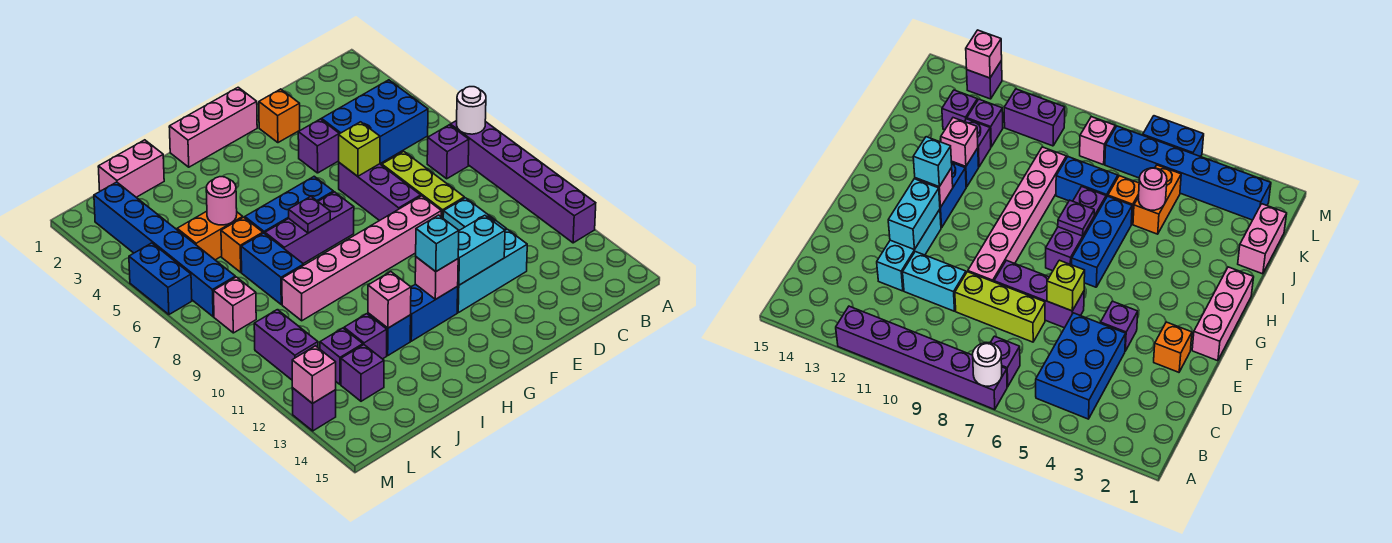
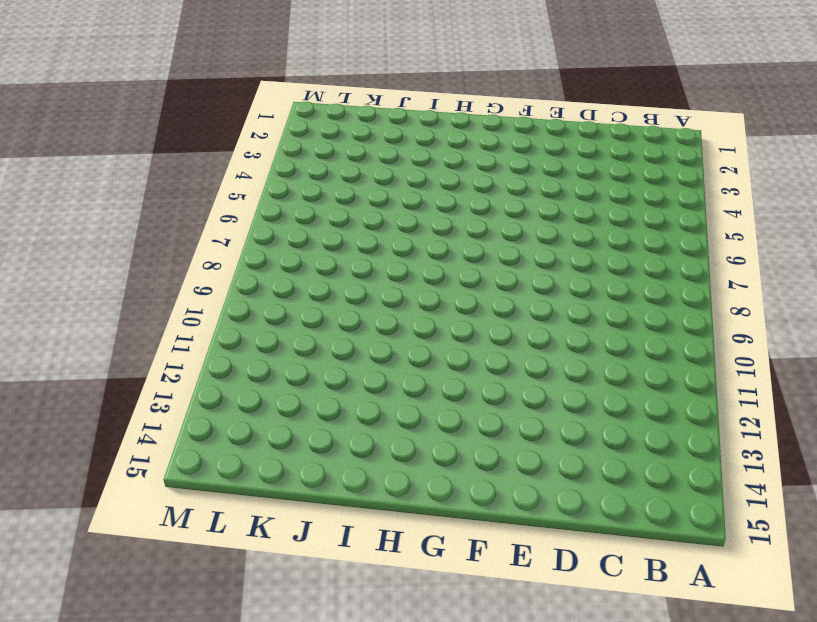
none -> purple brick A7:A12 level 1
none -> blue brick B4:D5 level 1
none -> purple brick B7 level 1
none -> lime brick D7:D9 level 1

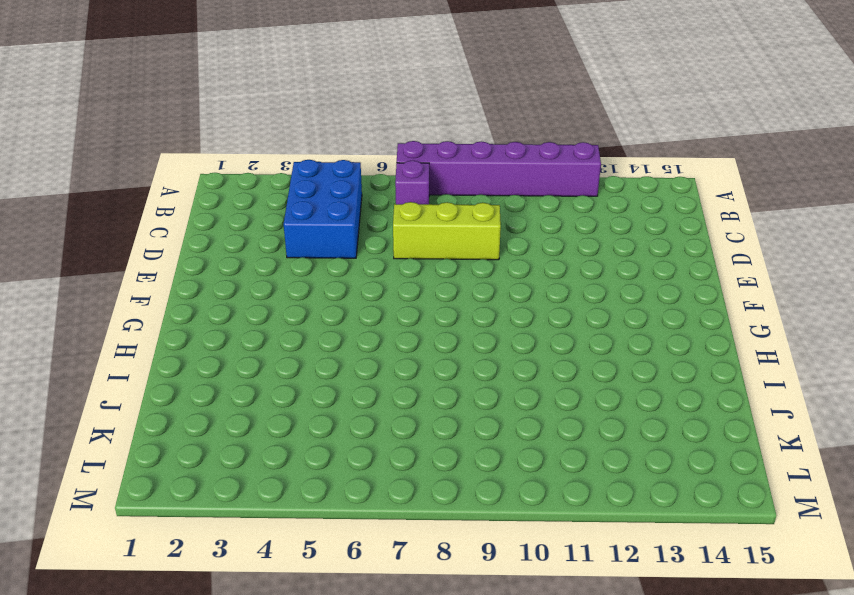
none -> cyan brick D10:D11 level 1
none -> cyan brick D12:F12 level 1
none -> orange brick E2 level 1
none -> purple brick E4 level 1

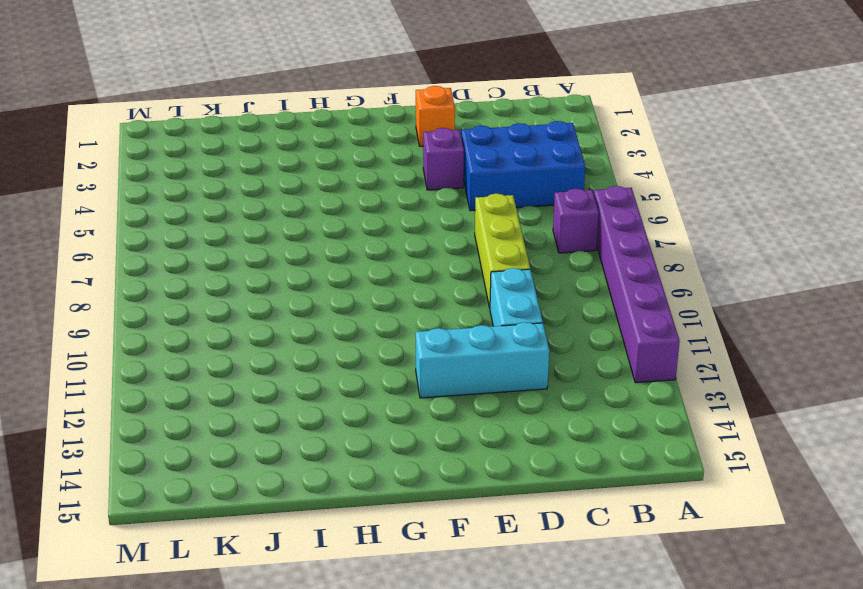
none -> purple brick E6:E8 level 1
none -> pink brick E9:J9 level 1
none -> pink brick F1:H1 level 1
none -> blue brick G6:I6 level 1

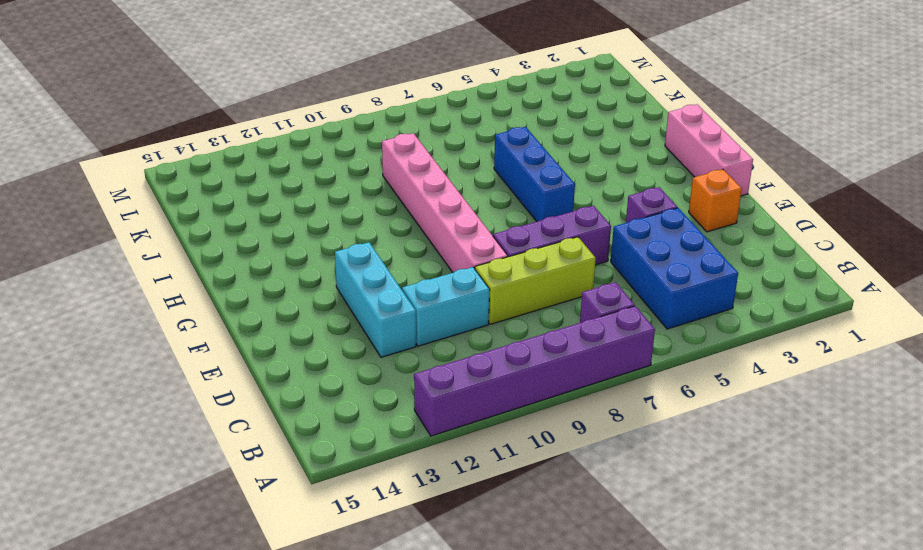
none -> purple brick G7:I7 level 1
none -> blue brick G12:H12 level 1
none -> blue brick I12 level 1
none -> pink brick J1:K1 level 1

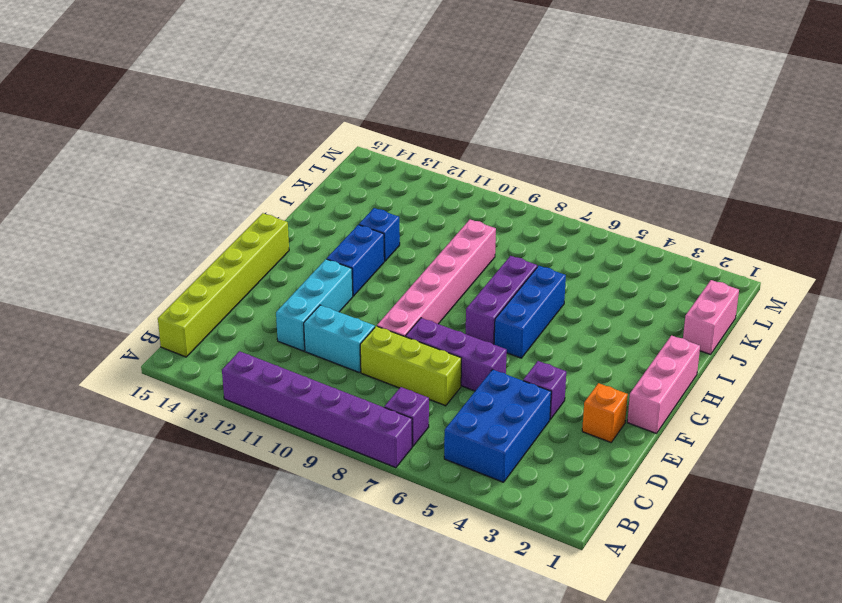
lime brick B15:G15 level 1 -> none
none -> orange brick J5:K5 level 1
none -> orange brick J6 level 1
none -> blue brick J7:J8 level 1
none -> purple brick J12 level 1

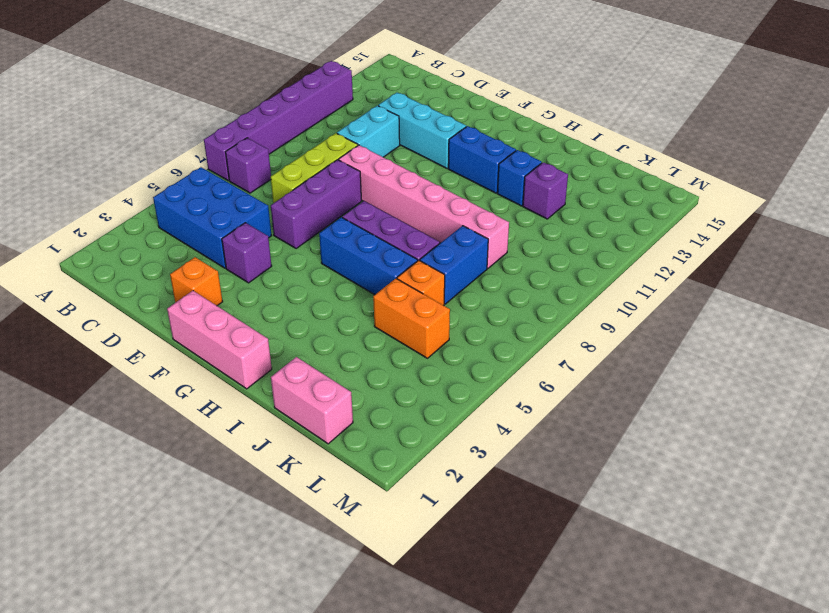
none -> purple brick K12 level 1
none -> purple brick K13 level 1
none -> blue brick L2:L7 level 1
none -> pink brick L8 level 1

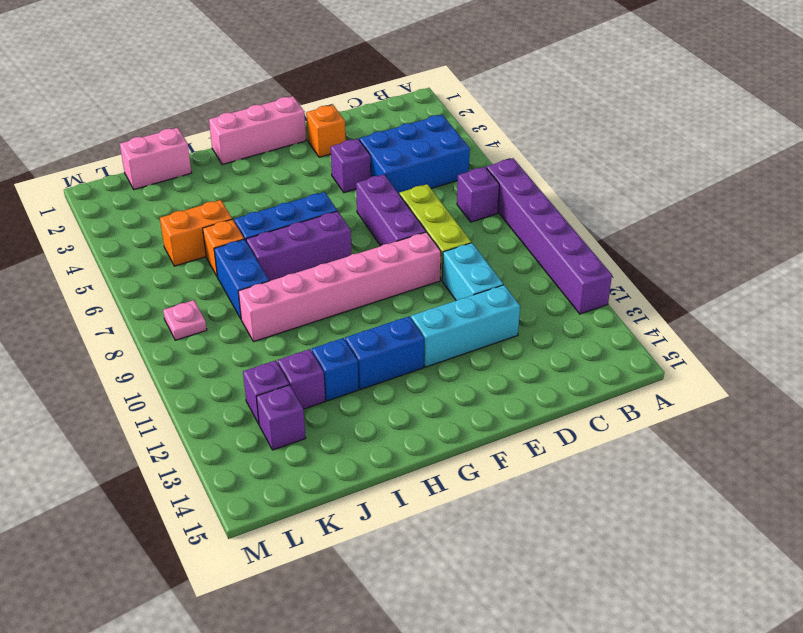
pink plate L8 level 1 -> pink brick L8 level 1
none -> blue brick L2:L7 level 1
none -> purple brick L10:L11 level 1
none -> blue brick M5:M6 level 1
none -> purple brick M13 level 1

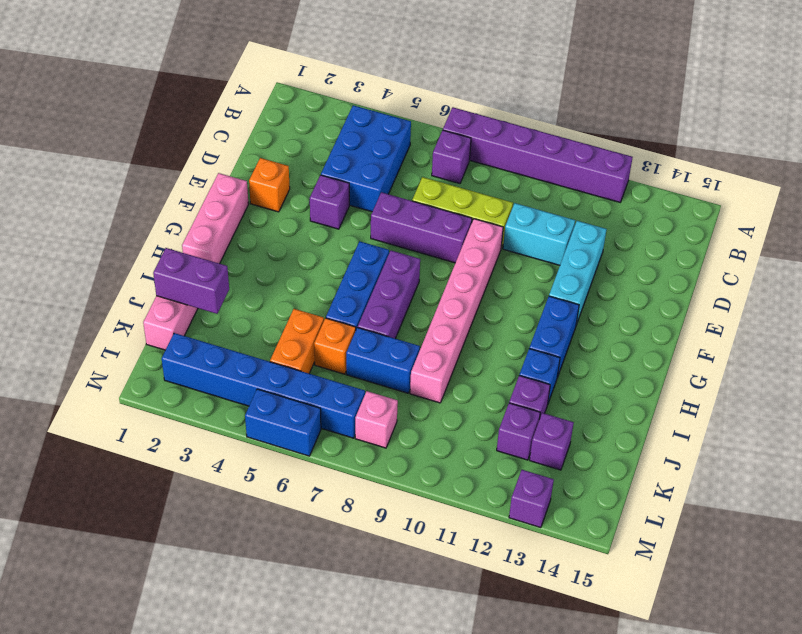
purple brick J1:J2 level 2 -> purple brick L10:L11 level 1
none -> white round brick A7 level 2
none -> lime brick E6 level 2
none -> cyan brick E12:F12 level 2
none -> pink brick G12 level 2

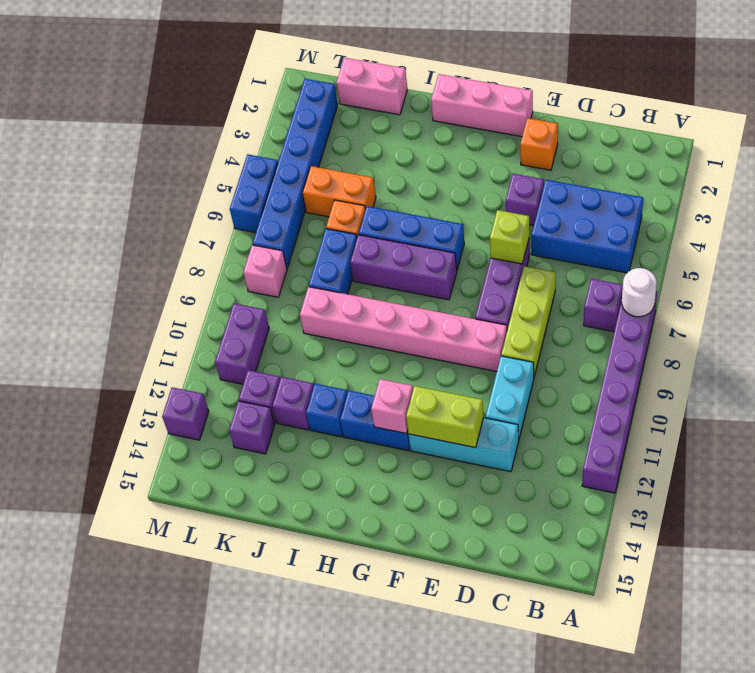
lime brick E12:F12 level 2 -> cyan brick E12:F12 level 2
none -> purple plate H7 level 2
none -> pink brick I12 level 2
none -> pink round brick J5 level 2
none -> pink brick M13 level 2

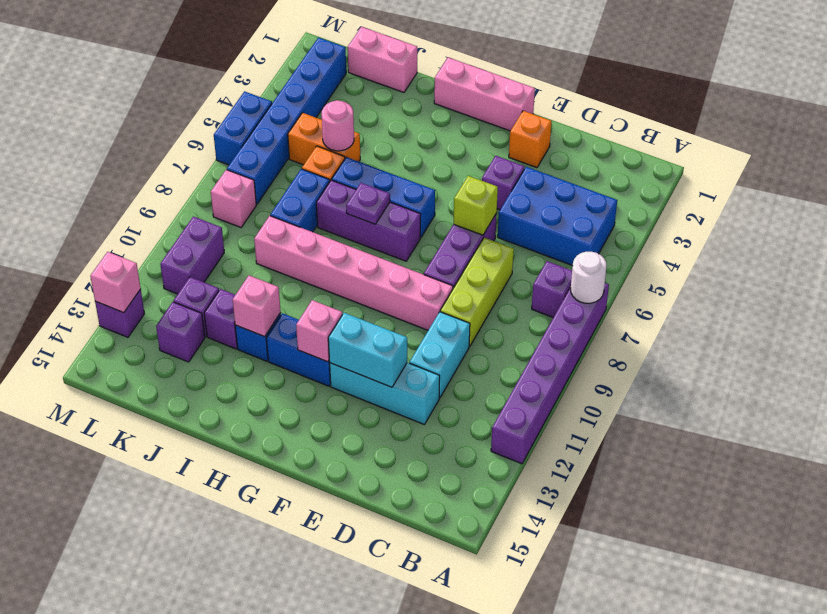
none -> cyan brick G12 level 3

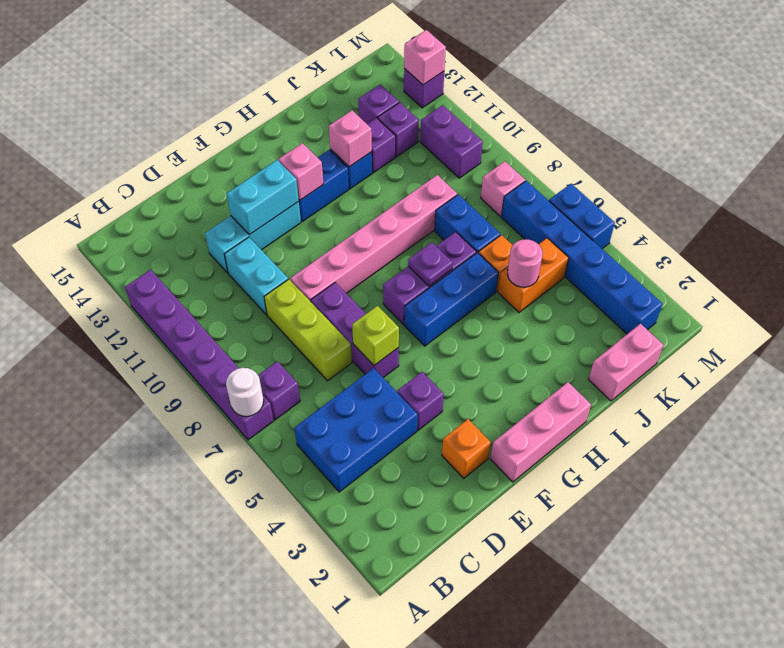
none -> cyan brick G12 level 3

